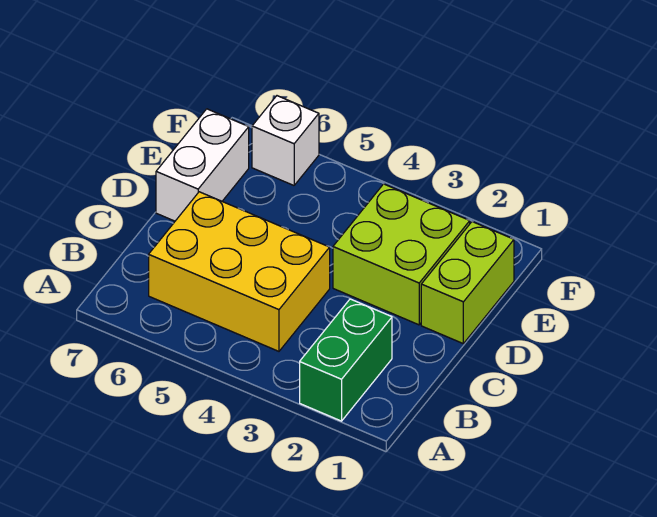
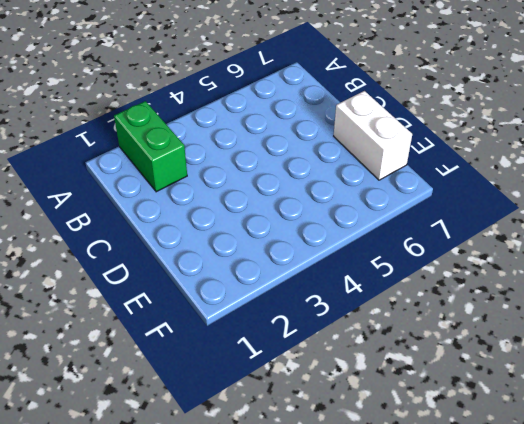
none -> yellow brick B4:C6 level 1
none -> lime brick D1:E1 level 1

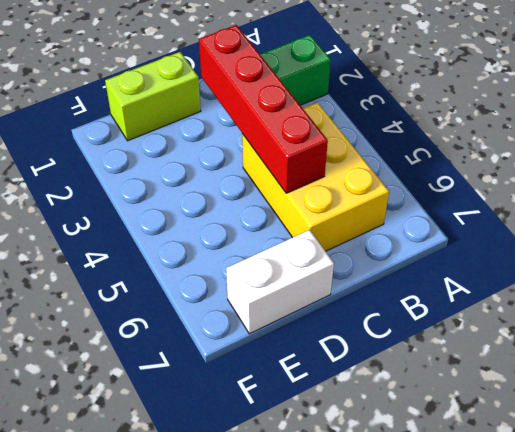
red brick C2:C5 level 2 -> none
none -> lime brick D2:E3 level 1
none -> white brick F6 level 1

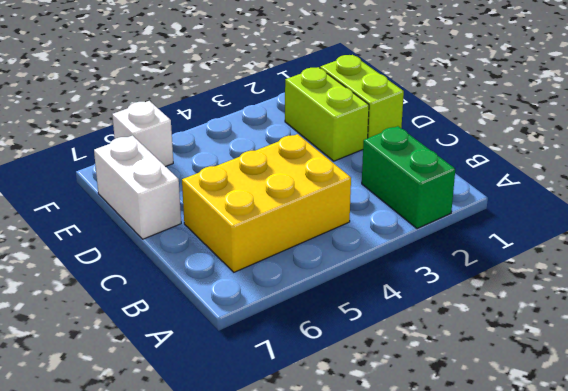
lime brick D2:E2 level 1 -> lime brick D2:E3 level 1

